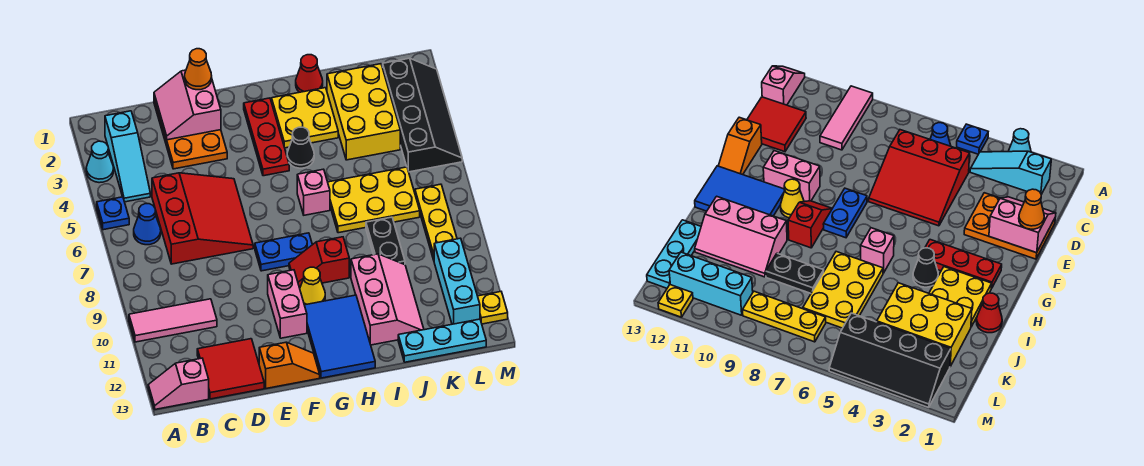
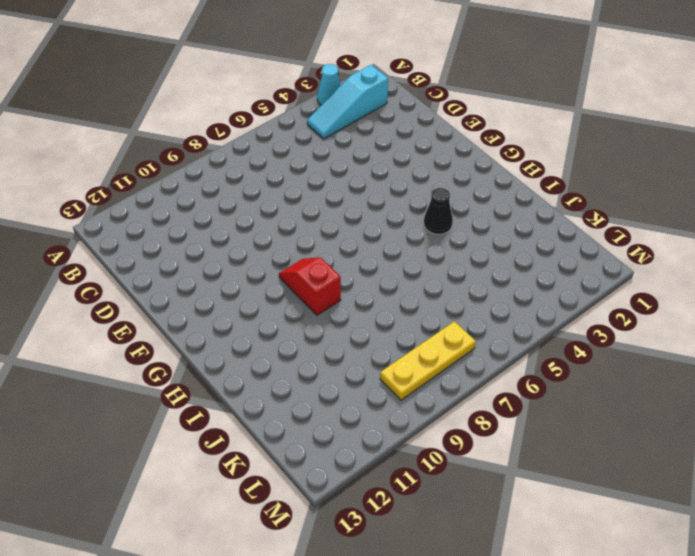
none -> blue plate A5 level 1
none -> pink tile A10:C10 level 1
none -> pink slope A13:B13 level 1 top B
none -> blue cone B6 level 1

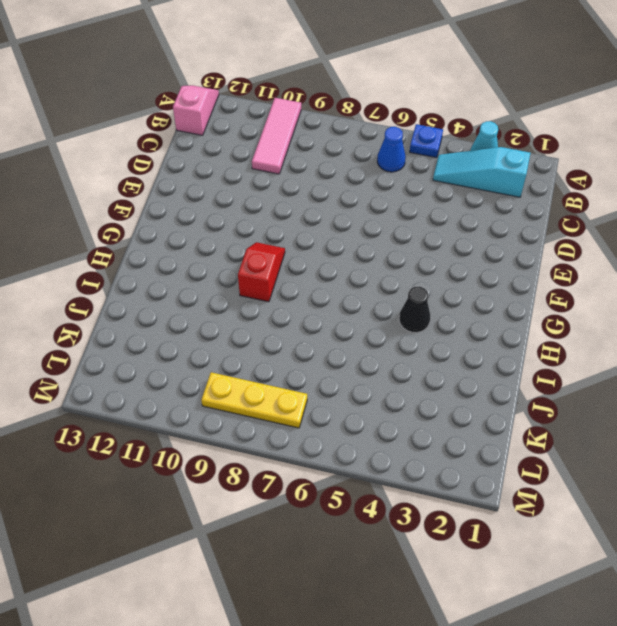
none -> red slope C5:E7 level 1 top C
none -> red tile C12:D13 level 1
none -> orange plate D1:E3 level 1
none -> orange slope E13:F13 level 1 top E

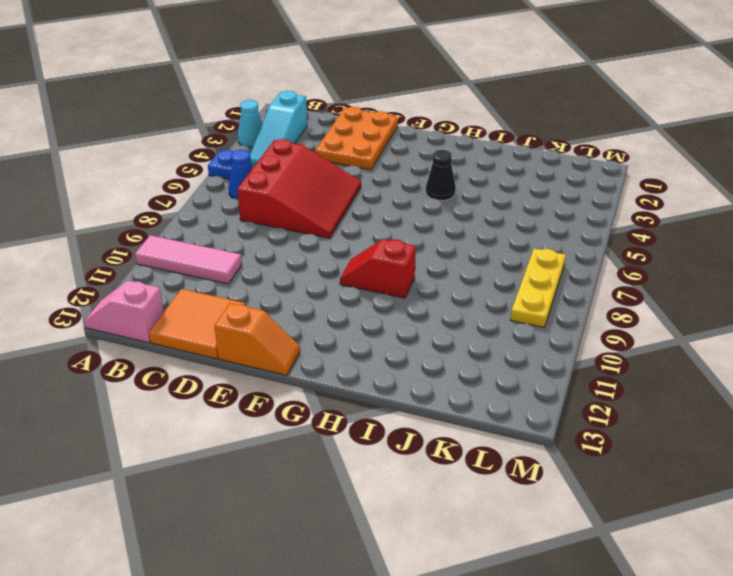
orange tile C12:D13 level 1 -> red tile C12:D13 level 1
none -> blue plate F8:G8 level 1
none -> pink brick F10:F11 level 1
none -> red plate G2:G4 level 1
none -> yellow cone G10 level 1

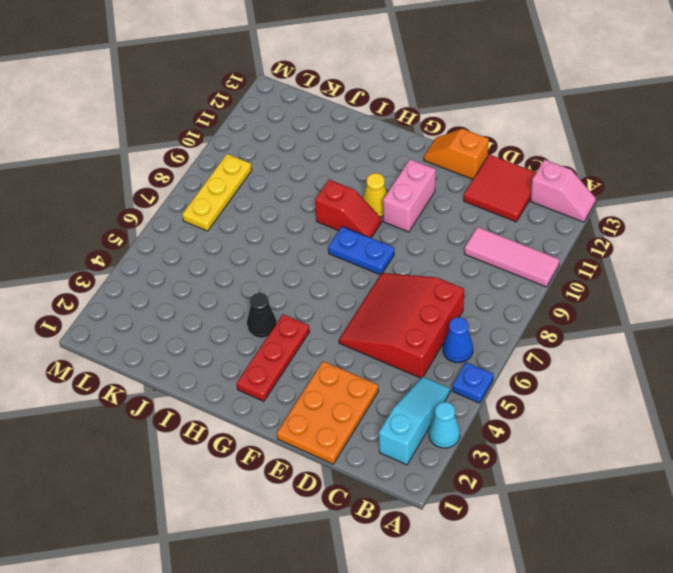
none -> blue tile G11:H13 level 1
none -> yellow plate H2:I3 level 1
none -> pink brick H6 level 1
none -> red cone I1 level 1

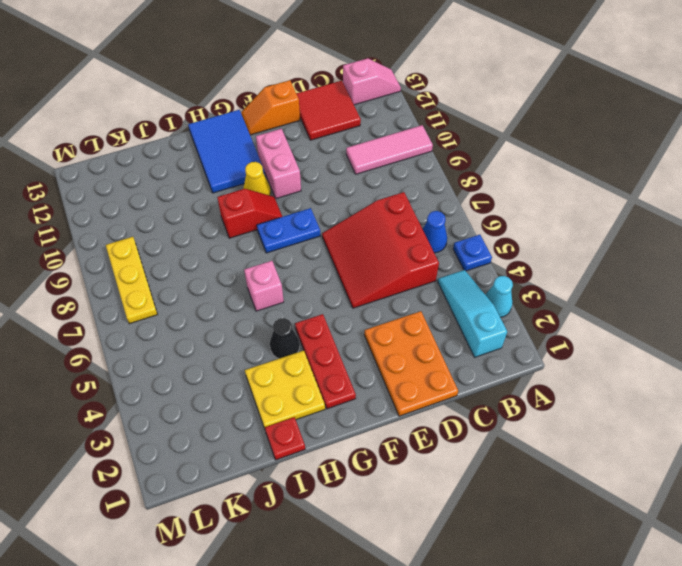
red plate I1 level 1 -> red cone I1 level 1
none -> yellow plate I6:K7 level 1
none -> pink slope I10:J12 level 1 top I
none -> yellow brick J2:K4 level 1
none -> black plate J8:J9 level 1

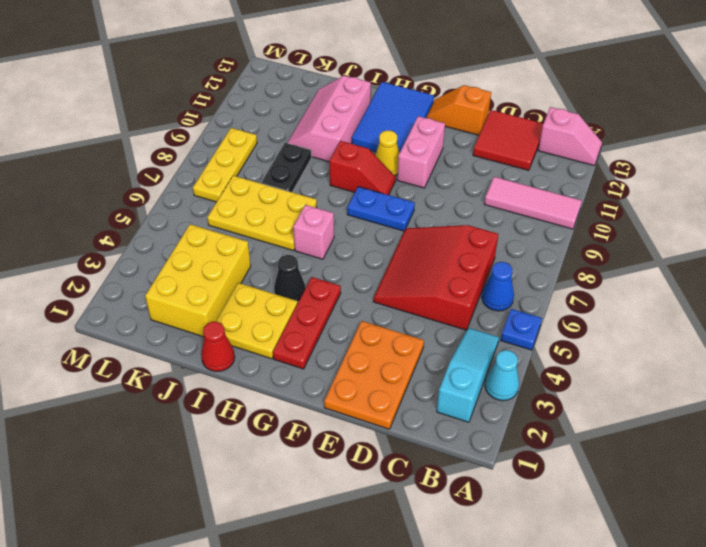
none -> cyan plate J13:L13 level 1
none -> black slope L2:M5 level 1 top L
none -> cyan brick L10:L12 level 1
none -> yellow plate M12 level 1

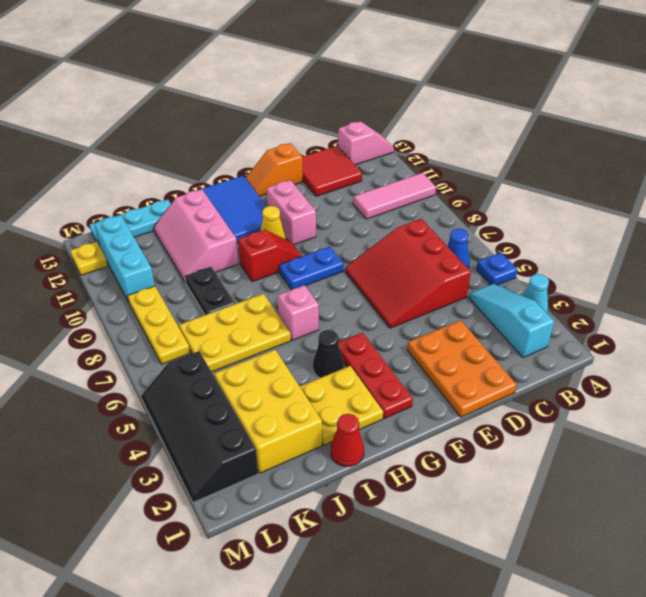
none -> pink slope D1:E2 level 2 top E
none -> orange cone E1 level 3

